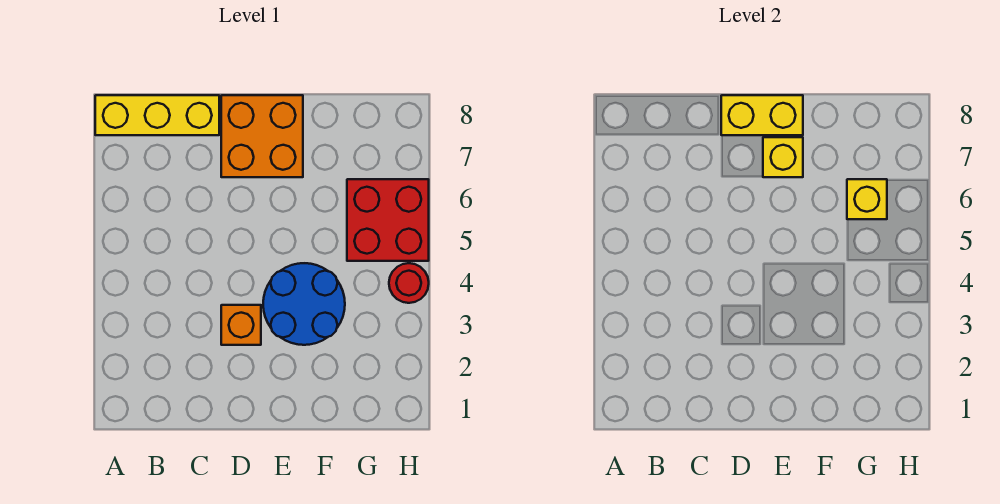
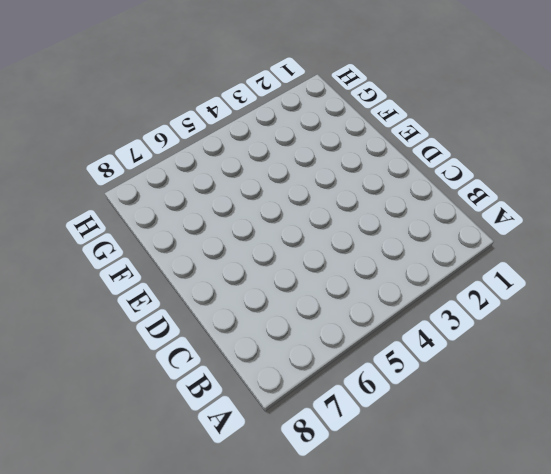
none -> yellow brick A8:C8 level 1
none -> orange brick D3 level 1

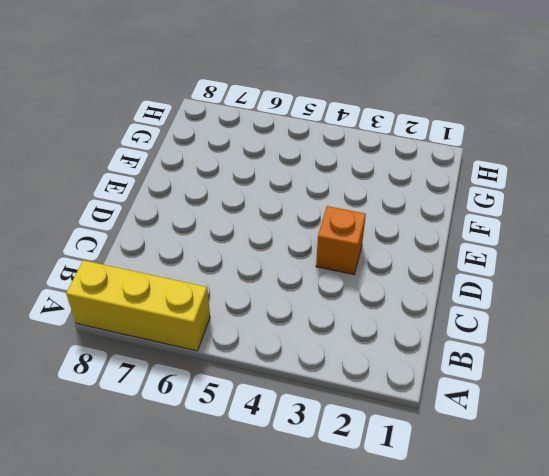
yellow brick A6:A8 level 1 -> yellow brick A8:C8 level 1
none -> orange brick D7:E8 level 1
none -> blue round brick E3:F4 level 1

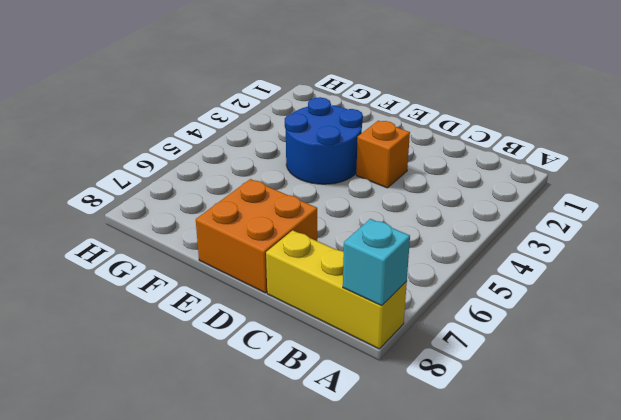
cyan brick A8 level 2 -> none
none -> red brick G5:H6 level 1
none -> red round brick H4 level 1

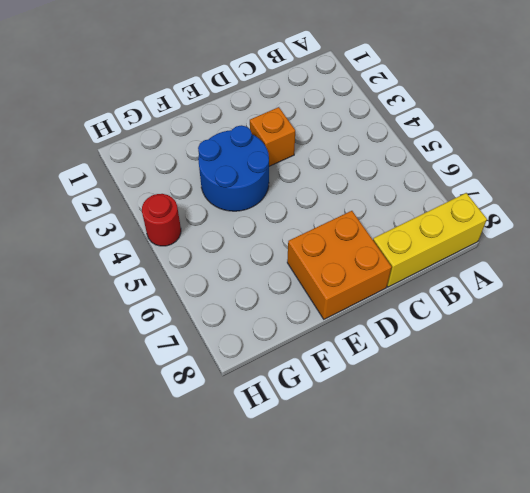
none -> red brick G5:H6 level 1
none -> yellow brick D8:E8 level 2

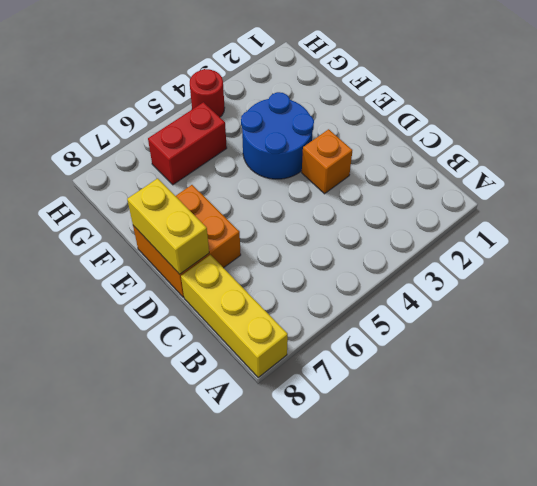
red brick G5:G6 level 1 -> red brick G5:H6 level 1
none -> yellow brick E7 level 2
none -> yellow brick G6 level 2

